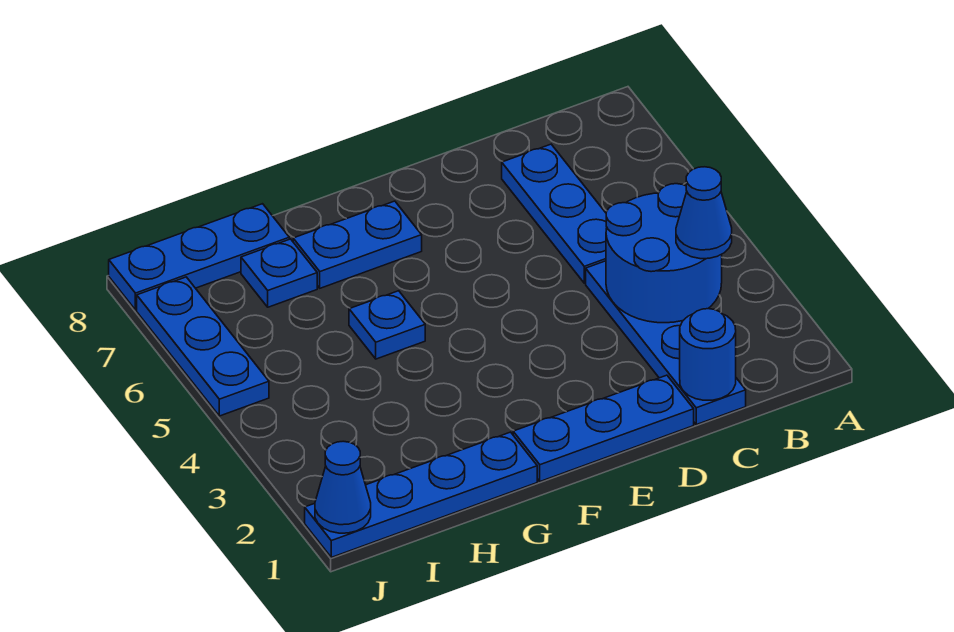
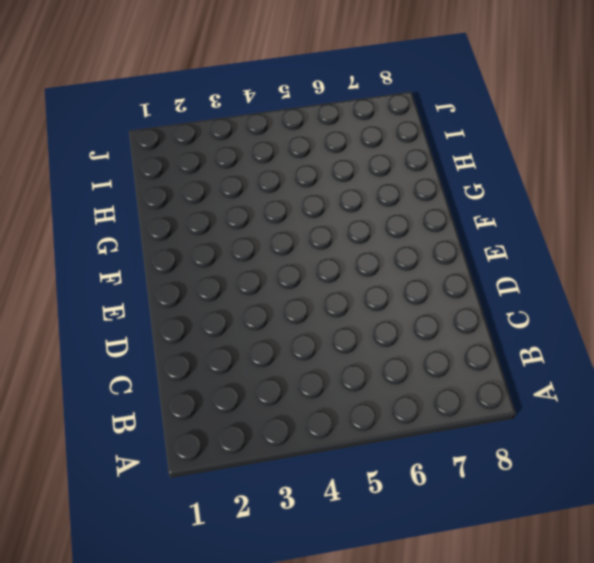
none -> blue plate C1:C4 level 1
none -> blue plate C5:C7 level 1
none -> blue plate D1:F1 level 1

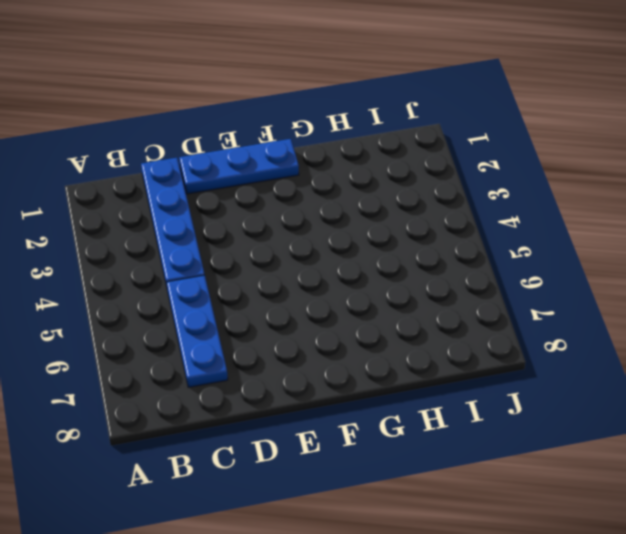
none -> blue plate F7:G7 level 1
none -> blue plate G1:J1 level 1
none -> blue plate G5 level 1

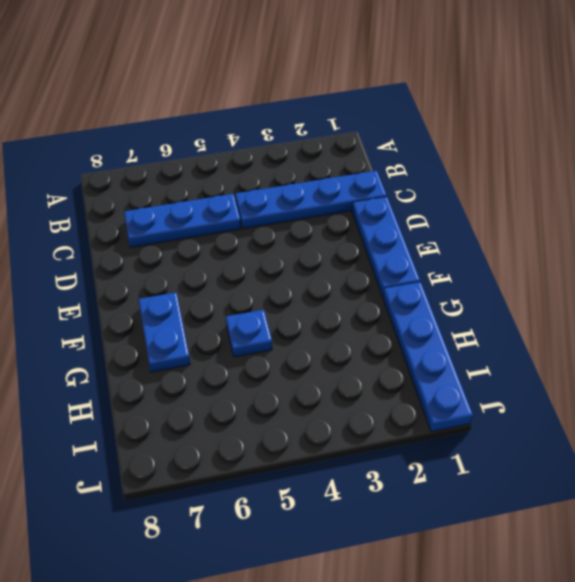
none -> blue plate H7 level 1
none -> blue plate H8:J8 level 1
none -> blue plate J5:J7 level 1

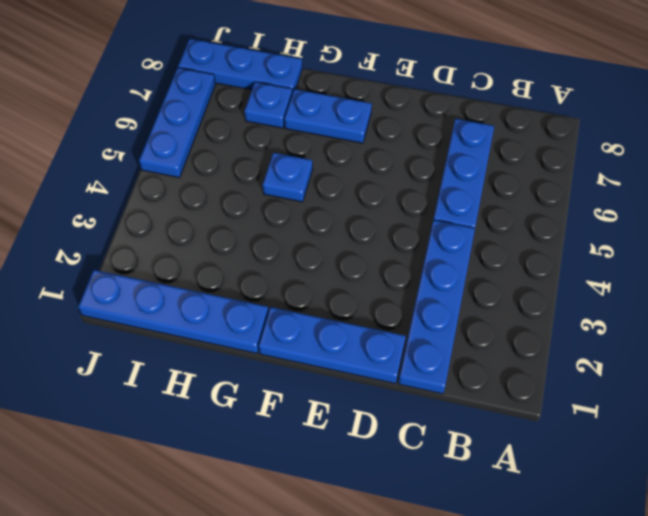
none -> blue round brick B3:C4 level 2
none -> blue round brick C1 level 2
none -> blue cone J1 level 2

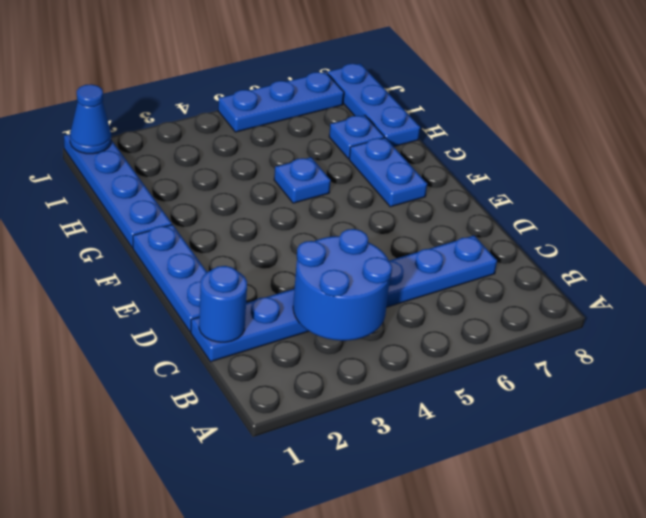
none -> blue cone B3 level 3

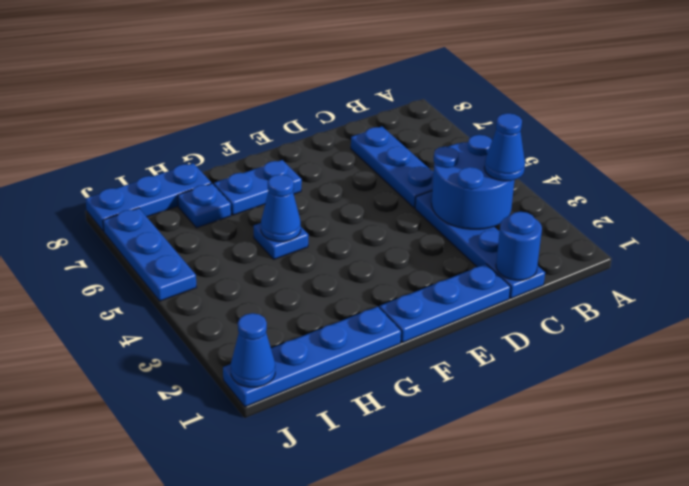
blue cone G5 level 2 -> none

